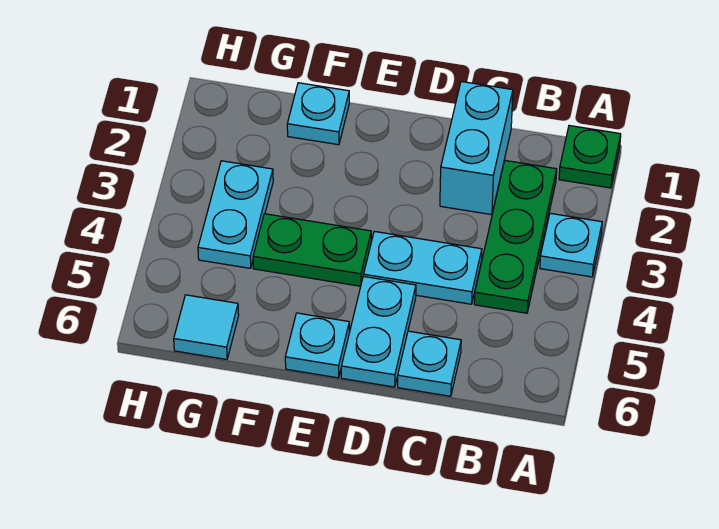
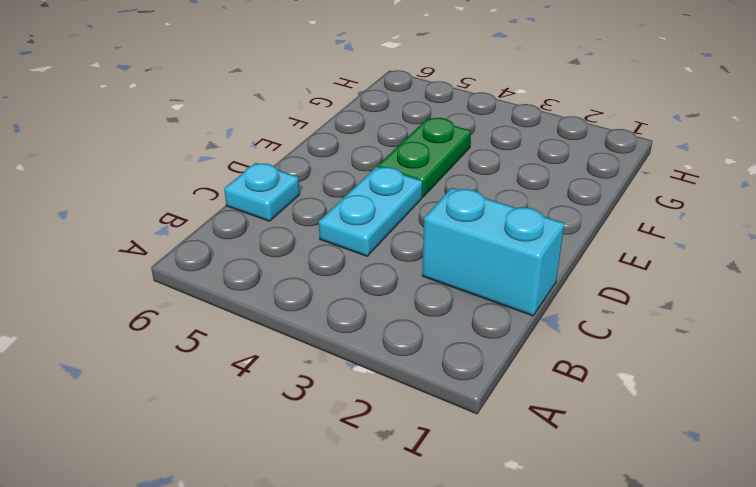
none -> green plate A1 level 1
none -> cyan plate A3 level 1
none -> green plate B2:B4 level 1

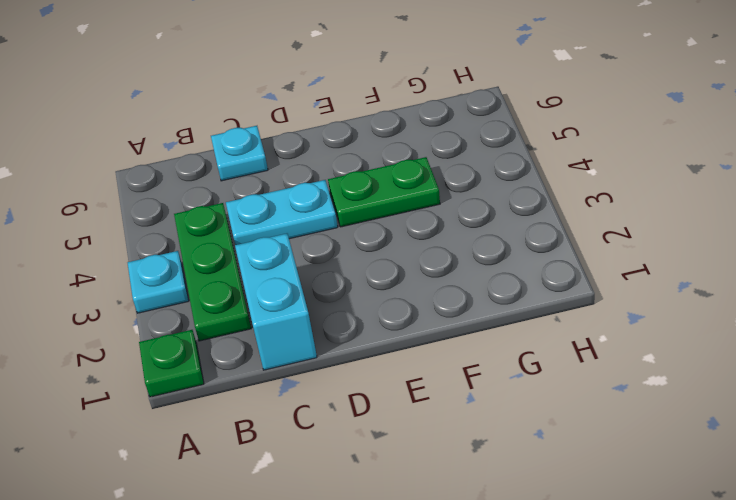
none -> cyan plate D5:D6 level 1
none -> cyan plate E6 level 1
none -> cyan plate F1 level 1

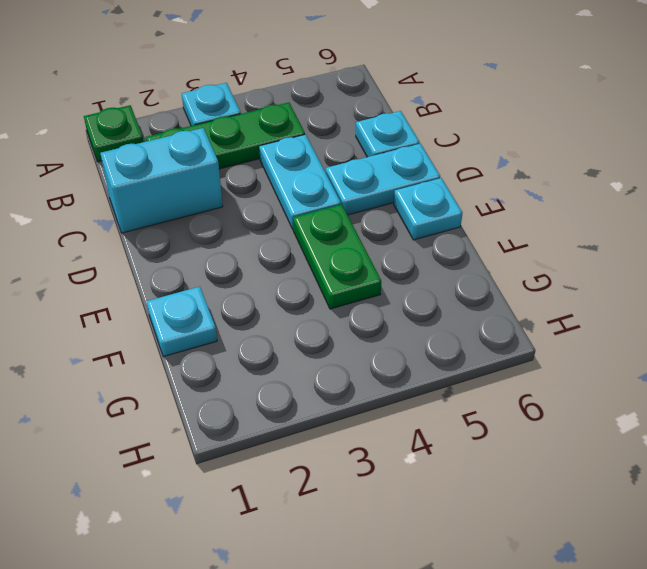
none -> cyan plate G3:G4 level 1
none -> cyan tile G6 level 1

